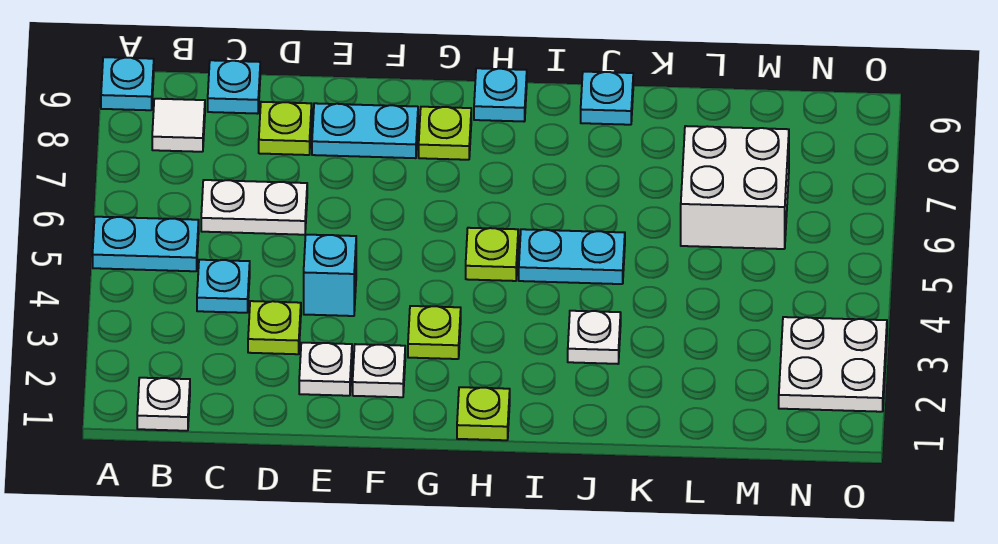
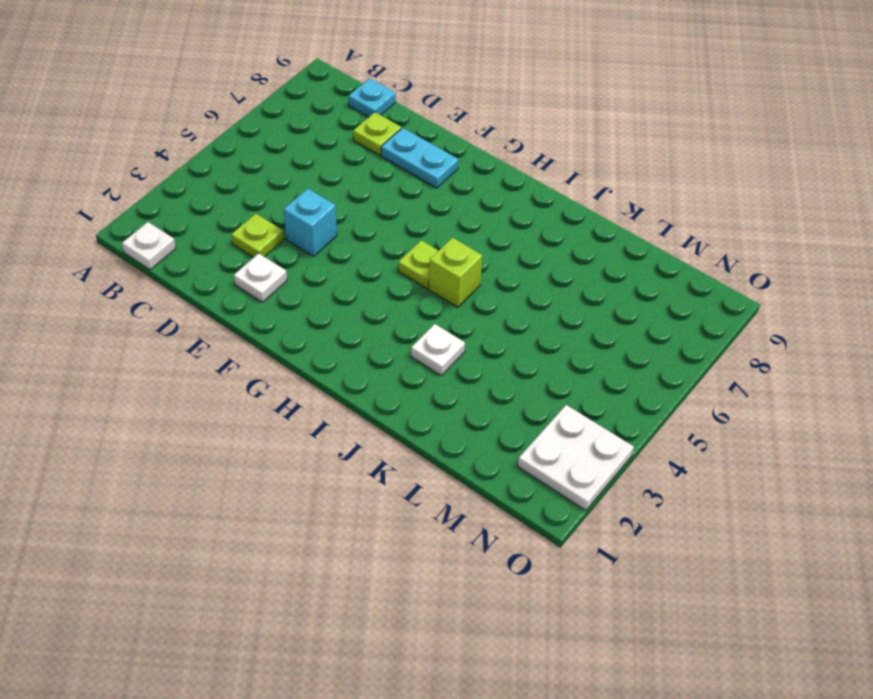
lime brick I5 level 1 -> cyan plate I5:J5 level 1
none -> cyan plate A5:B5 level 1
none -> cyan plate A9 level 1
none -> white tile B8 level 1

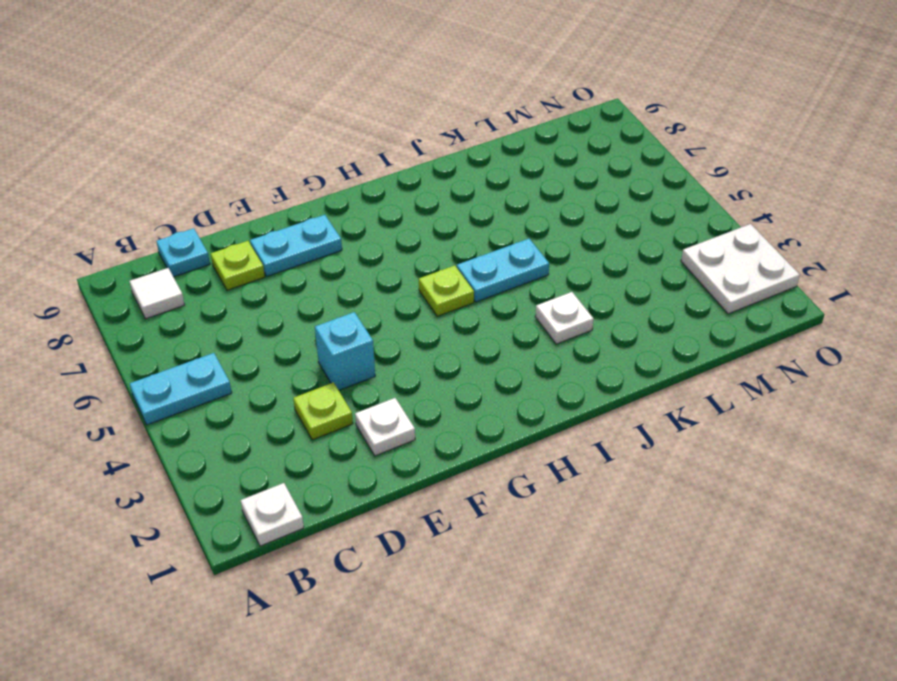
none -> cyan plate A9 level 1
none -> cyan plate C4 level 1
none -> white plate C6:D6 level 1

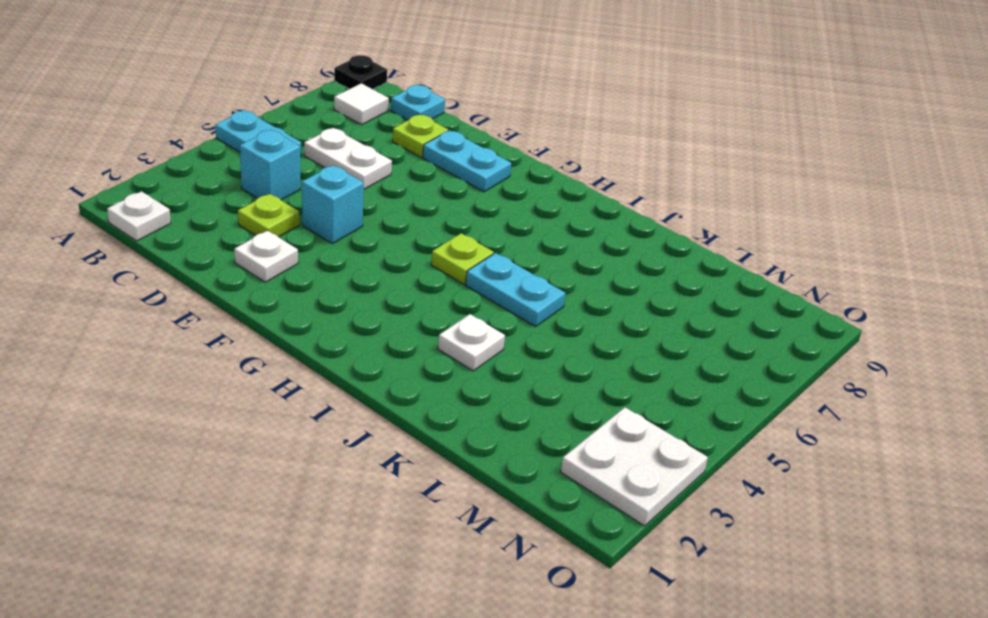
black plate A9 level 1 -> cyan plate A9 level 1
cyan brick C4 level 1 -> cyan plate C4 level 1
none -> white plate F2 level 1
none -> lime plate G3 level 1
none -> lime plate G8 level 1

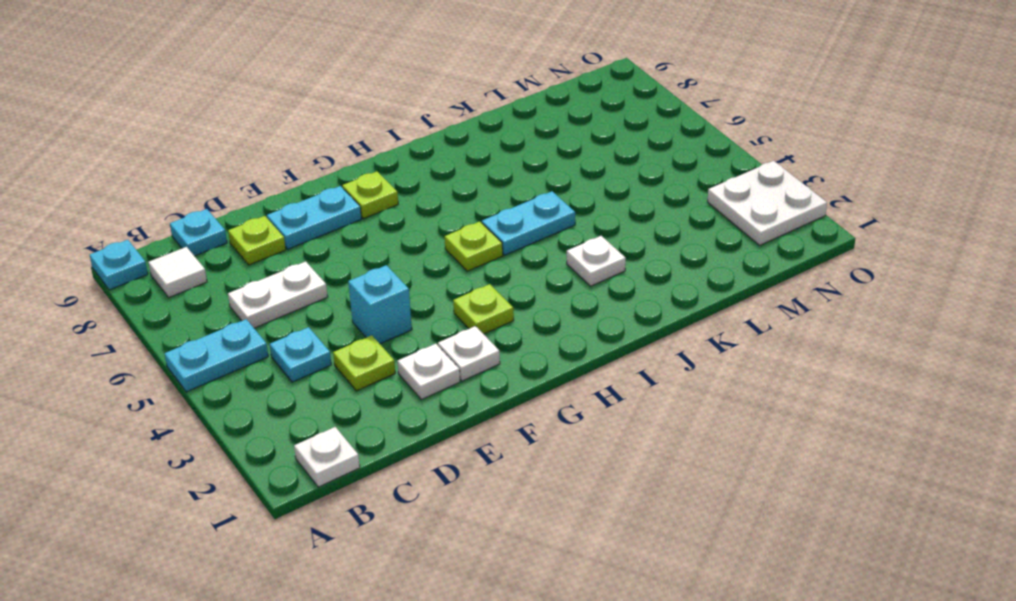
none -> lime plate H1 level 1
none -> cyan plate H9 level 1
none -> cyan plate J9 level 1

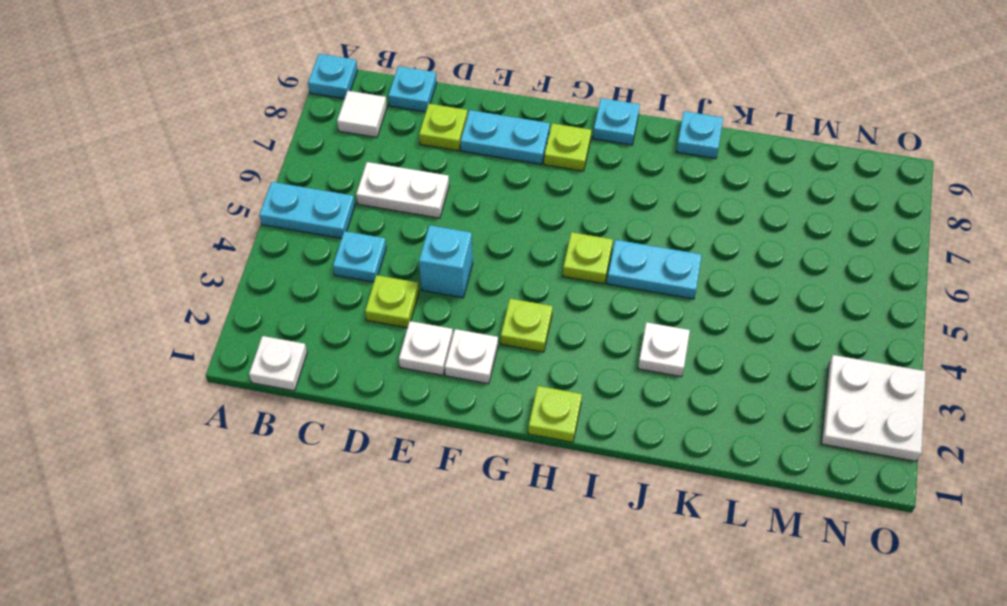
none -> white brick L6:M7 level 1

